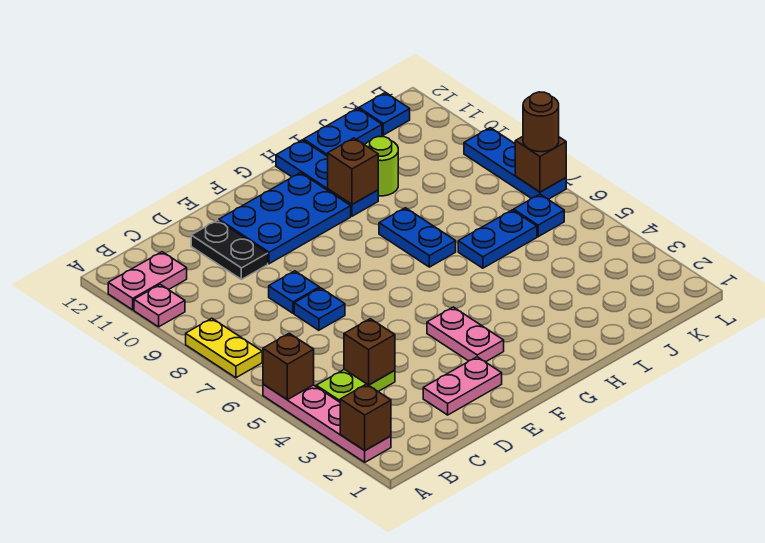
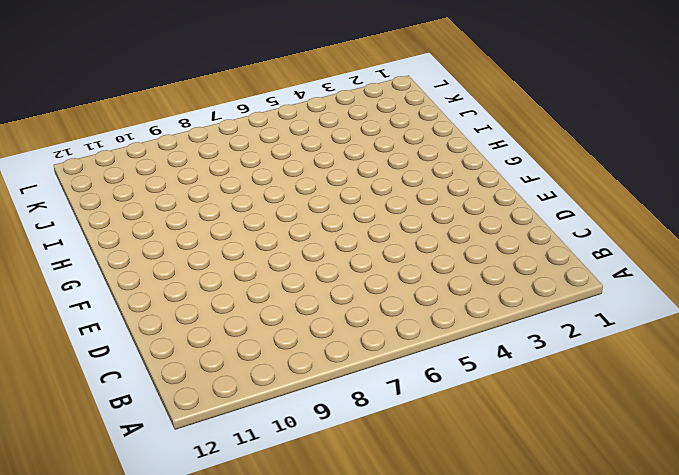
none -> pink plate A2:A5 level 1
none -> yellow plate A7:A8 level 1
none -> pink plate A10 level 1

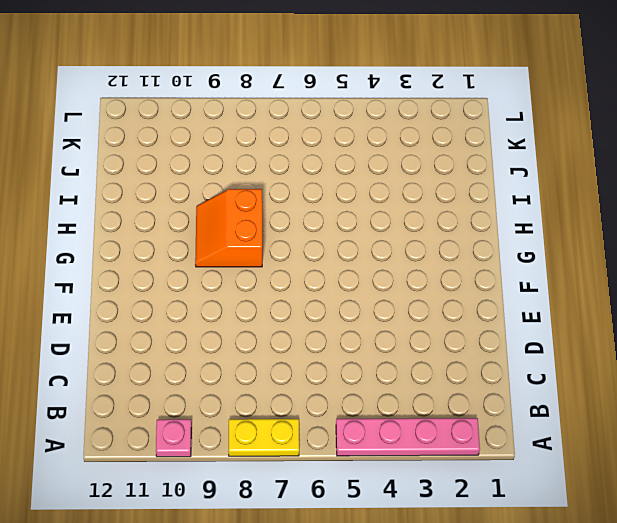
orange slope G8:H9 level 1 top 8 -> blue plate H7:H8 level 1
none -> pink plate A11:B11 level 1
none -> lime plate B4:C4 level 1
none -> pink plate D2:E2 level 1

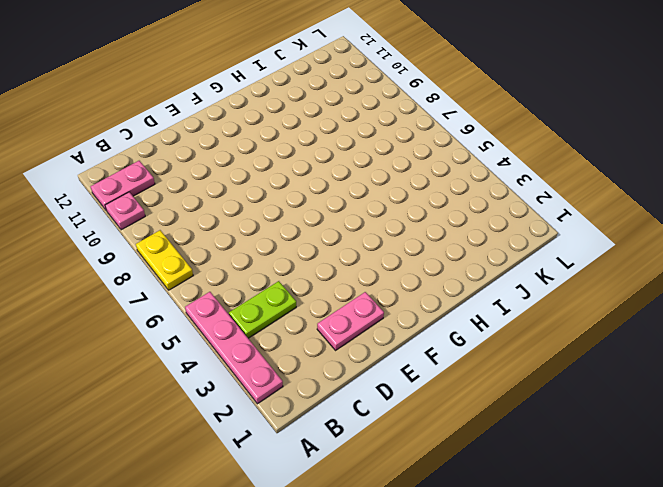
none -> blue plate D7 level 1
none -> blue plate D8 level 1
none -> black plate D10:D11 level 1

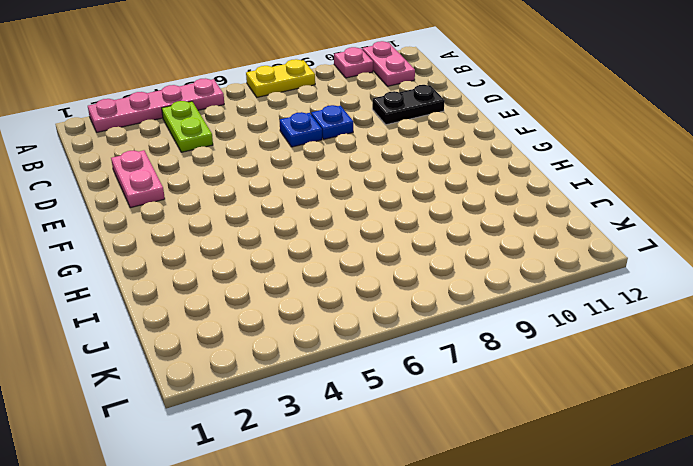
none -> blue plate E10:G11 level 1
none -> pink plate F3:F4 level 1
none -> blue plate H7:H8 level 1

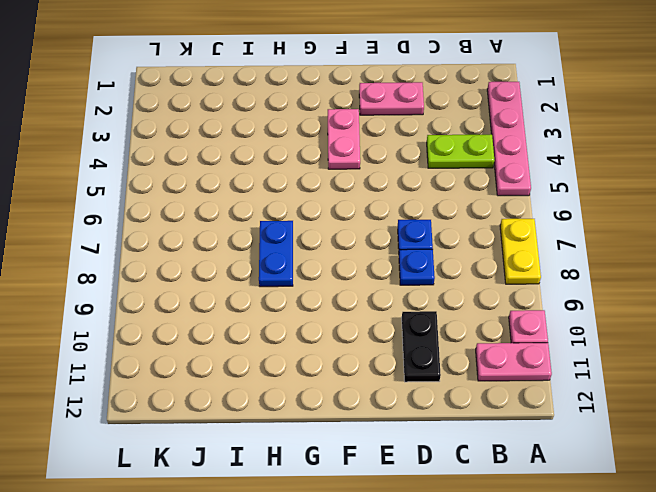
none -> blue plate E10:G11 level 1
none -> blue plate H10:H12 level 1
none -> blue plate I6:J6 level 1

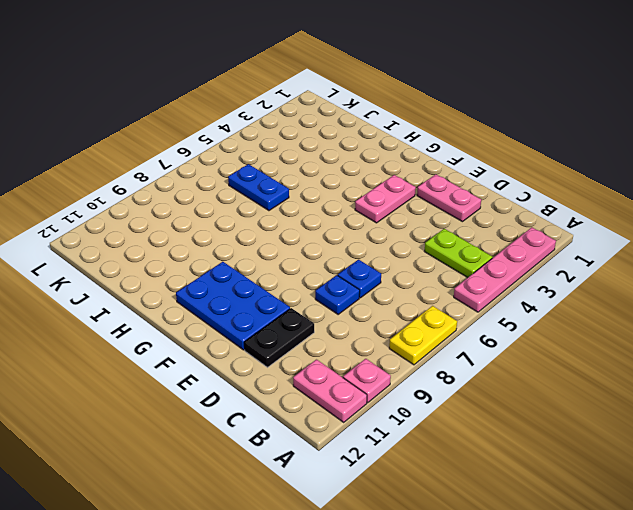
none -> blue plate H7:H8 level 1
none -> blue plate H10:H12 level 1
none -> lime round brick I10 level 1

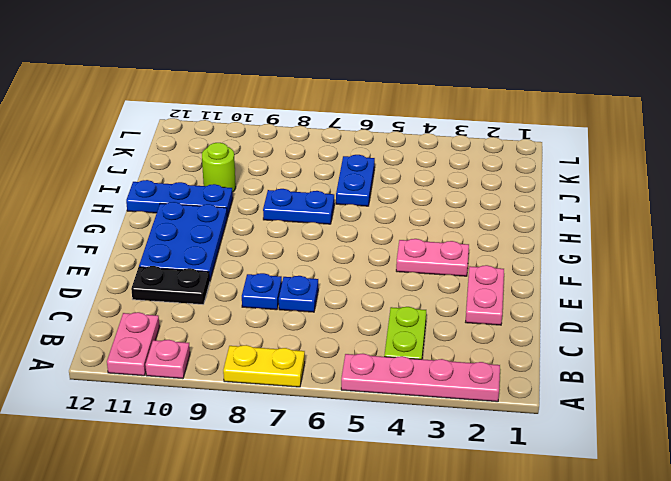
none -> blue plate I12:J12 level 1
none -> blue plate K6 level 1
none -> blue plate K12 level 1

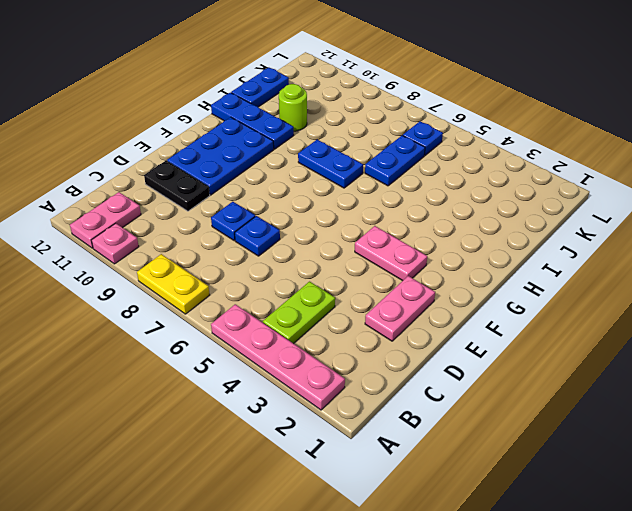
none -> blue plate K12 level 1
none -> blue plate L7:L9 level 1
none -> brown brick A2 level 2

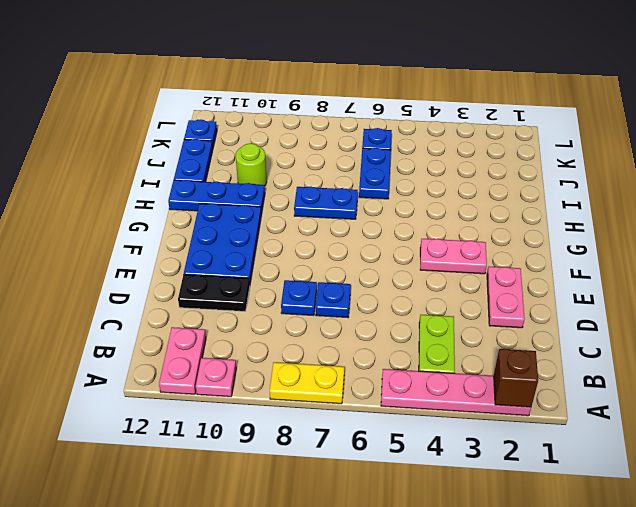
none -> blue plate L7:L9 level 1
none -> brown brick A5 level 2
none -> brown brick C4 level 2

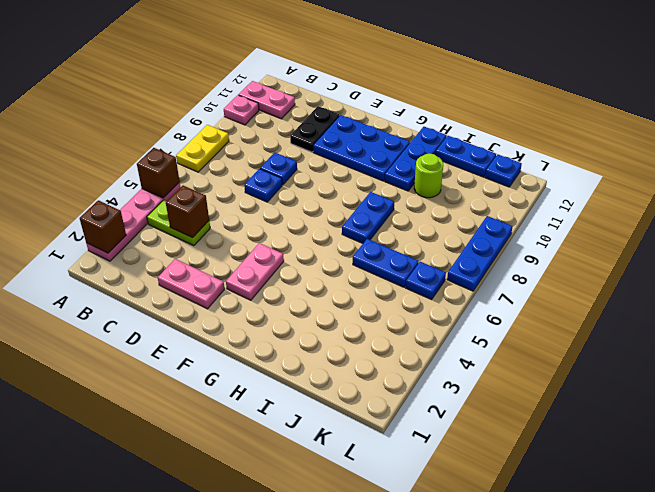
none -> brown brick H10 level 2
none -> brown brick L7 level 2
none -> brown round brick L7 level 3

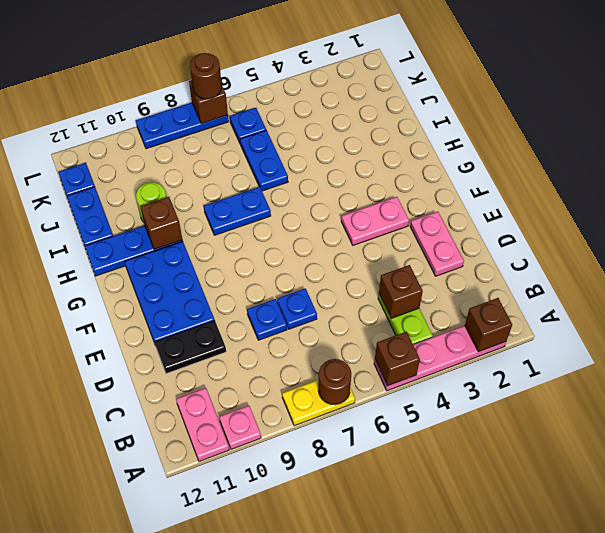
brown round brick A7 level 2 -> none

